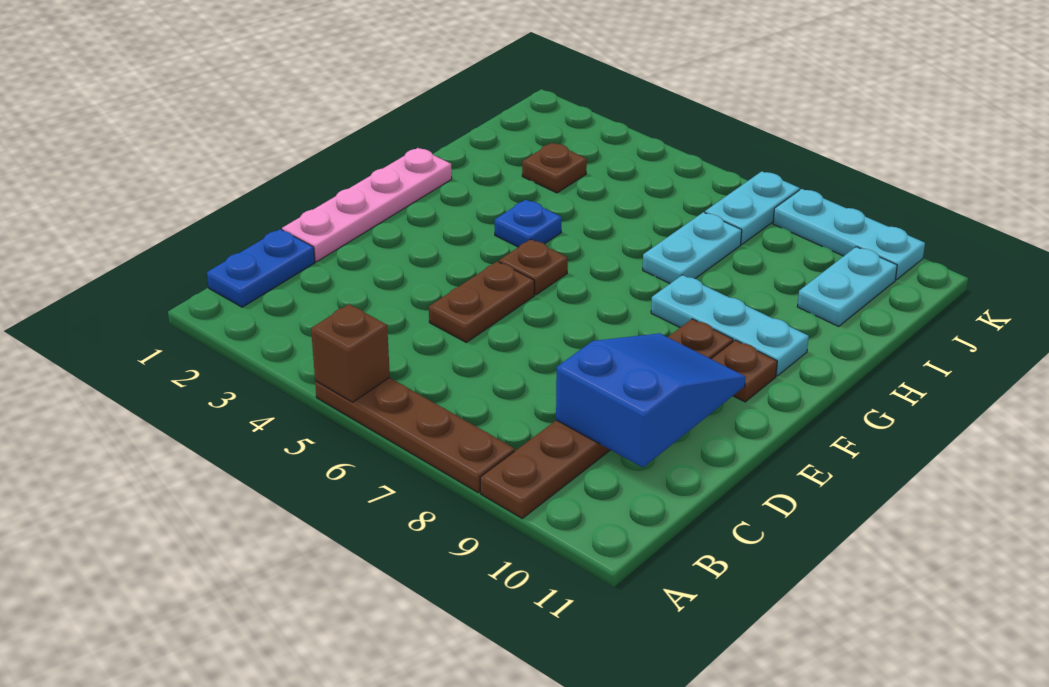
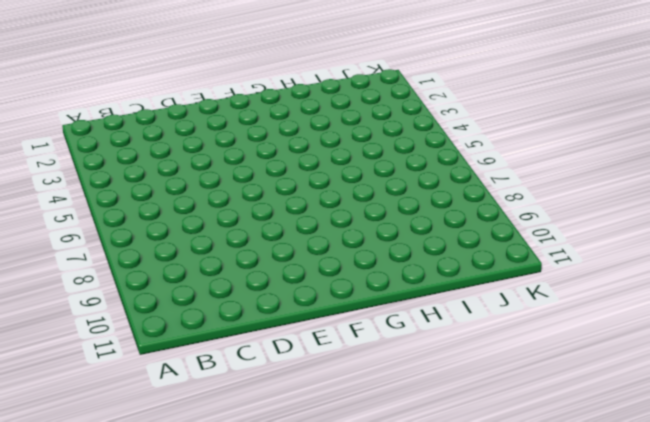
none -> brown plate A5:A8 level 1
none -> brown plate A9:F9 level 1
none -> blue plate B1:C1 level 1

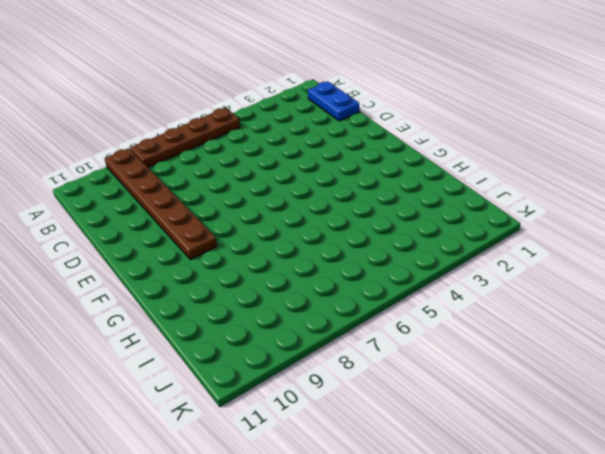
none -> pink plate D1:G1 level 1
none -> brown plate D5:E5 level 1
none -> brown plate F5 level 1

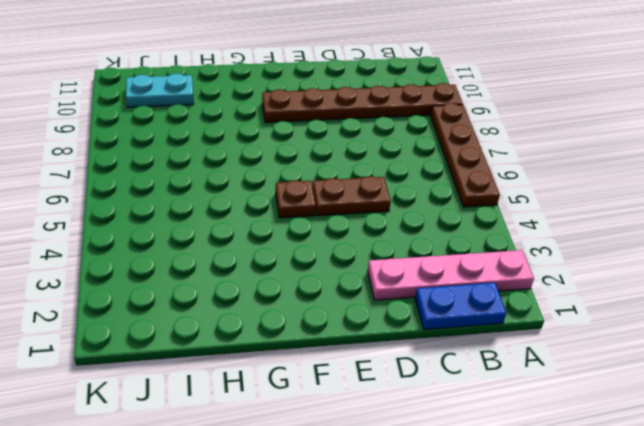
pink plate A2:D2 level 1 -> pink plate D1:G1 level 1
none -> brown plate F10 level 1
none -> blue plate G4 level 1
none -> cyan plate G8:G10 level 1

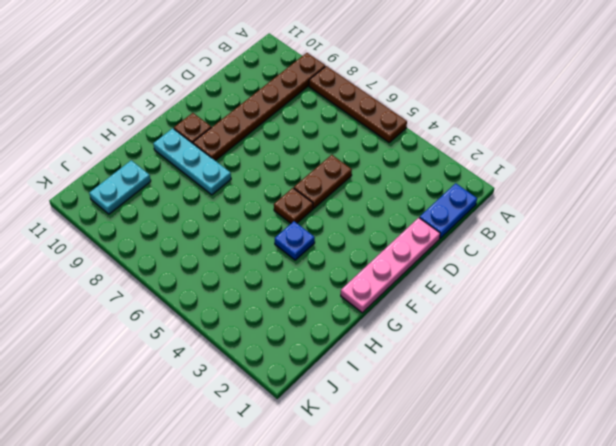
none -> cyan plate H7:I7 level 1
none -> brown plate I3 level 1
none -> cyan plate J7:K7 level 1

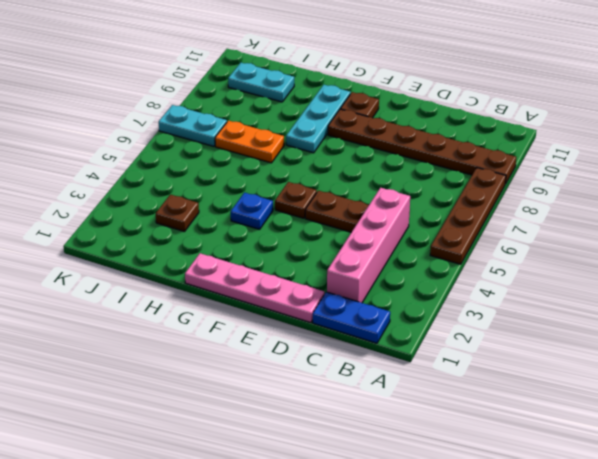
pink brick C2:C5 level 1 -> none
orange plate H7:I7 level 1 -> cyan plate H7:I7 level 1
none -> cyan plate K8:K10 level 1
none -> brown brick A5 level 2
none -> blue slope C9:E10 level 2 top C

